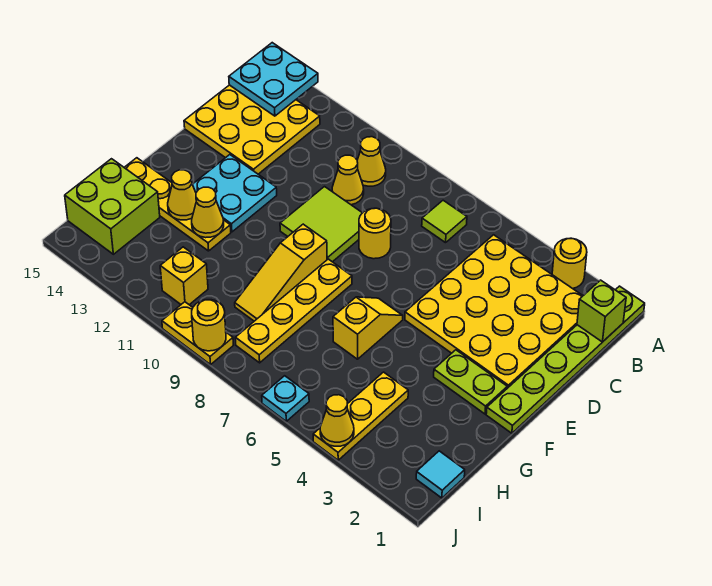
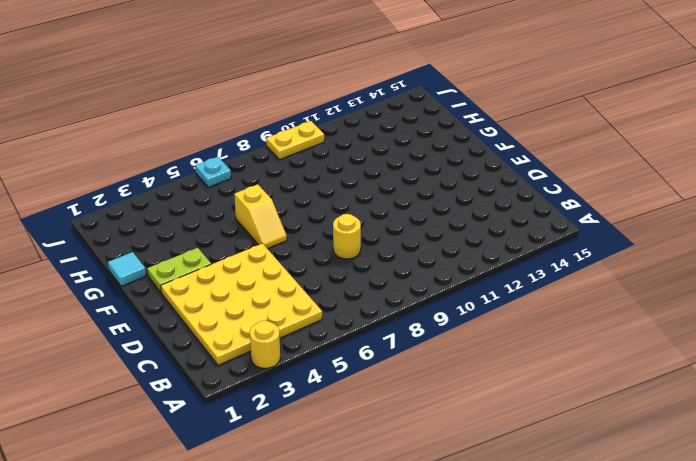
cyan tile G1 level 1 -> cyan tile I1 level 1
none -> lime plate A1:F1 level 1
none -> lime tile B7 level 1
none -> yellow cone B10 level 1

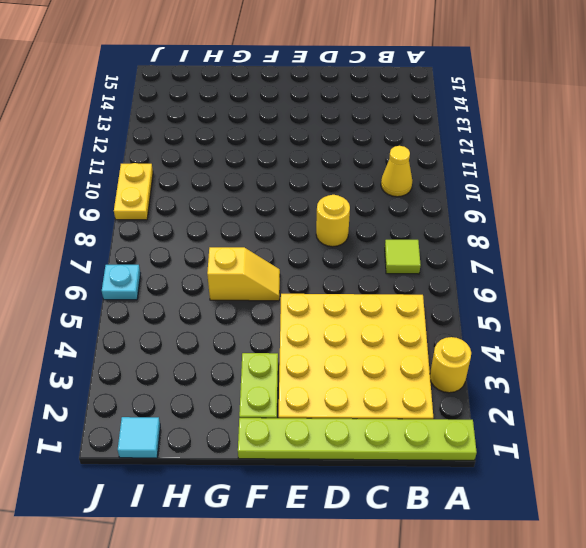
none -> yellow plate B13:D15 level 1
none -> yellow cone C10 level 1
none -> lime tile D9:E10 level 1

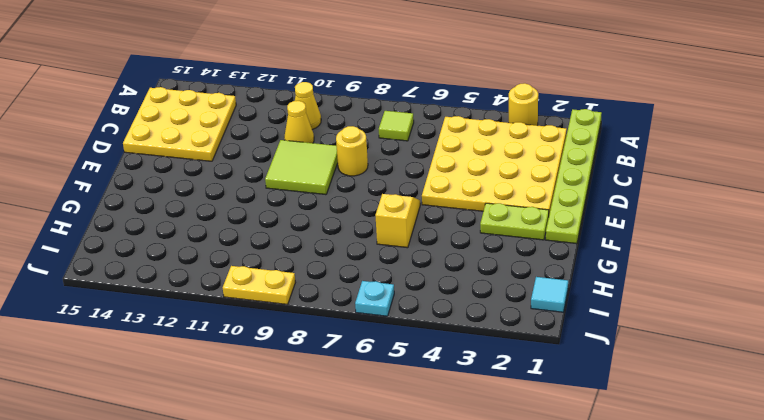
none -> cyan plate E12:F13 level 1
none -> yellow plate F8:I8 level 1
none -> yellow slope F9:H9 level 1 top F

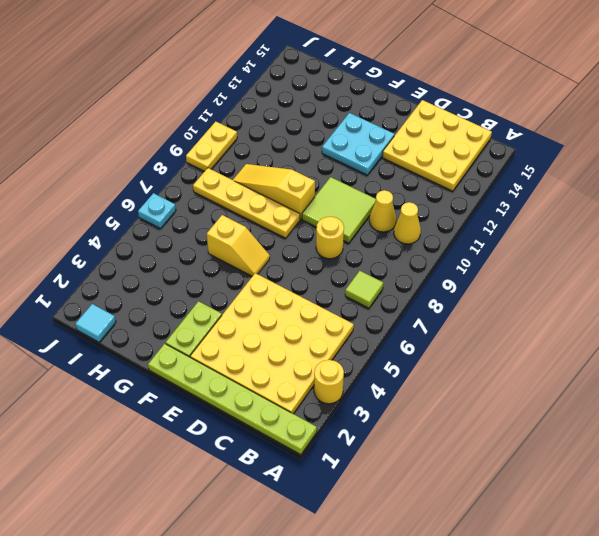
none -> yellow plate G12:G15 level 1
none -> yellow plate H4:J4 level 1
none -> lime brick H14:I15 level 1

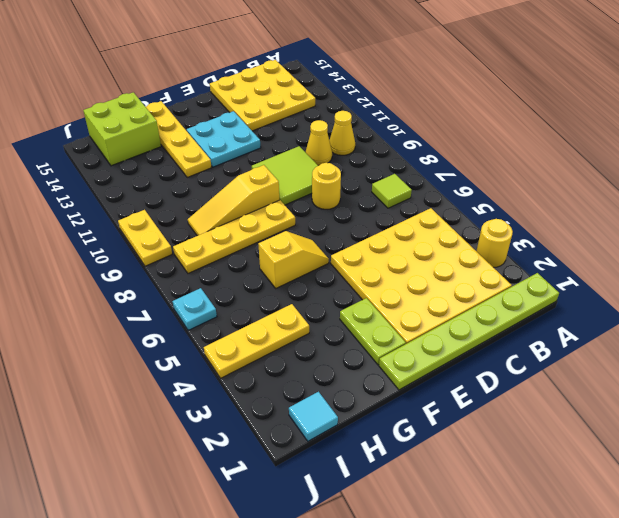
none -> yellow brick I11 level 1
none -> cyan plate A14:B15 level 2
none -> lime brick B1 level 2

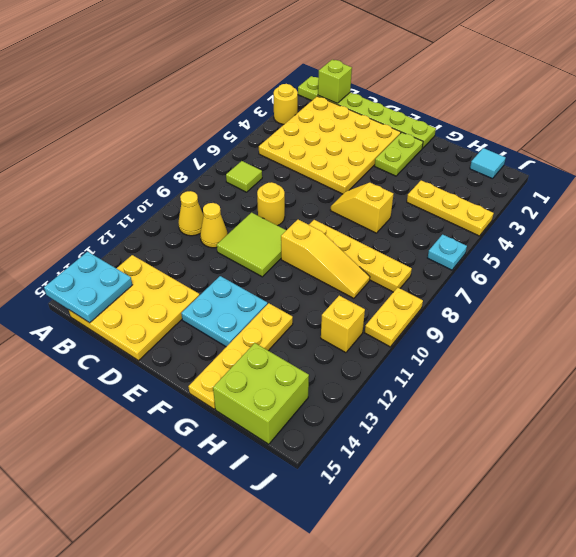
none -> yellow cone G12 level 2
none -> yellow cone G13 level 2
none -> yellow cone J4 level 2

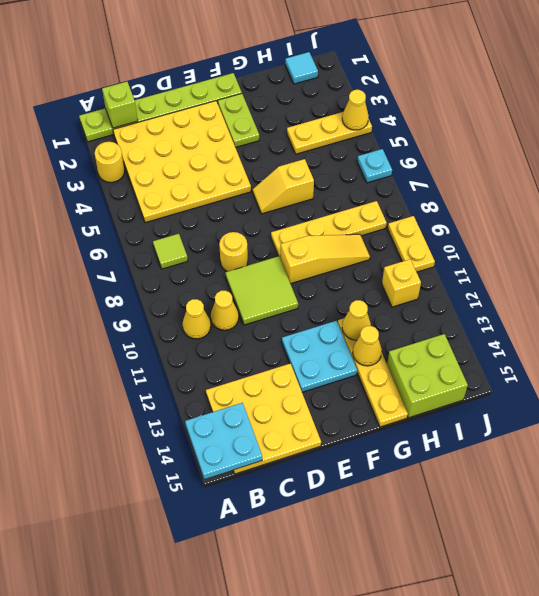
none -> yellow round brick J9 level 2

